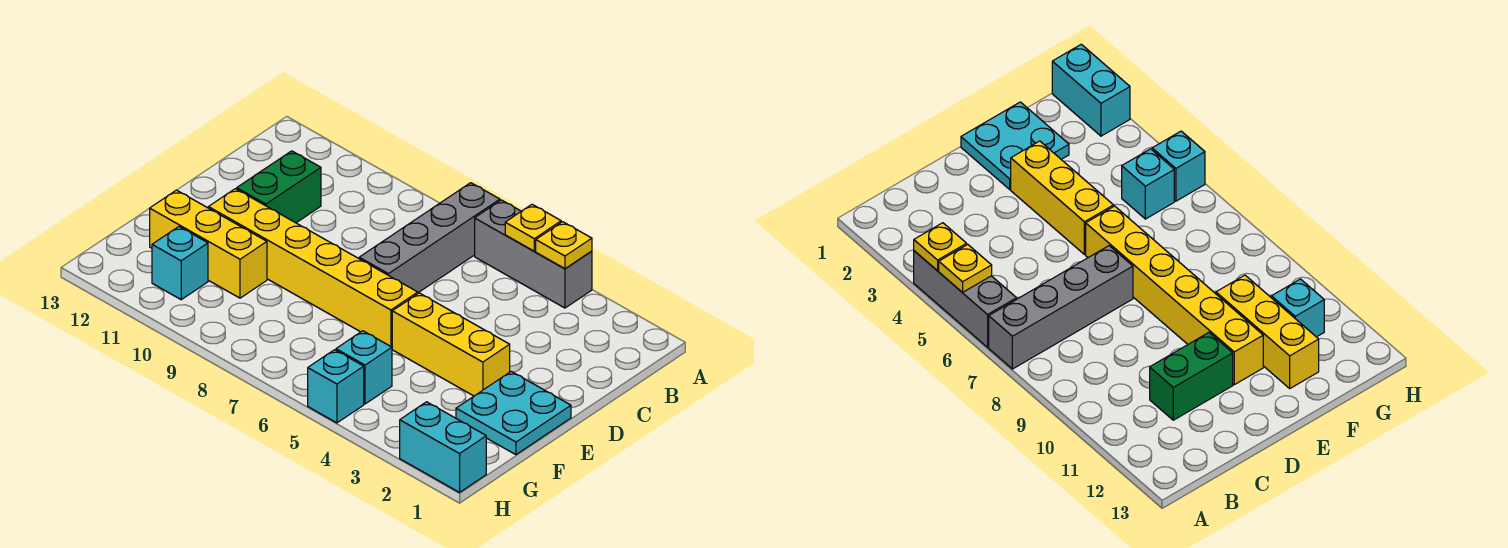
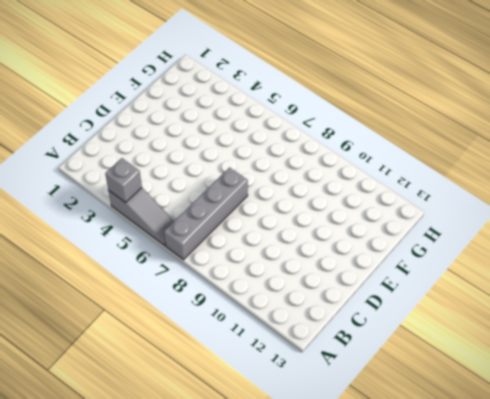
grey slope A4:A6 level 1 top 4 -> grey brick A4:A6 level 1
grey brick A4 level 2 -> yellow plate A4 level 2
none -> green brick C11:D11 level 1
none -> cyan plate E1:F2 level 1
none -> yellow brick E3:E5 level 1

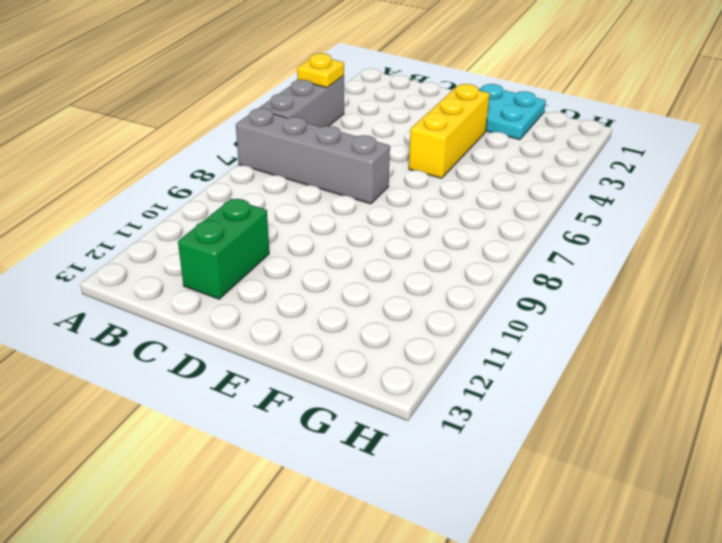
green brick C11:C12 level 1 -> green brick C11:D11 level 1
none -> yellow brick E6:E11 level 1
none -> yellow brick F10:F12 level 1
none -> cyan brick G5 level 1

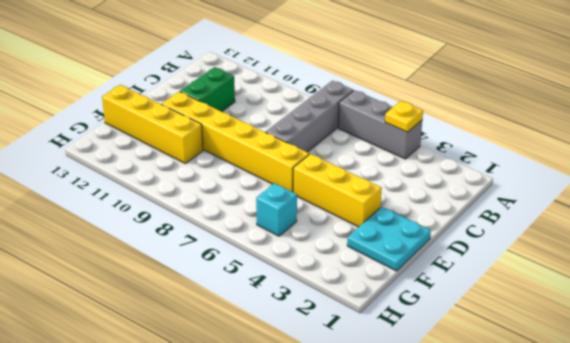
yellow brick F10:F13 level 1 -> yellow brick F10:F12 level 1
none -> cyan brick G11 level 1
none -> cyan brick H1:H2 level 1
none -> cyan brick H5 level 1

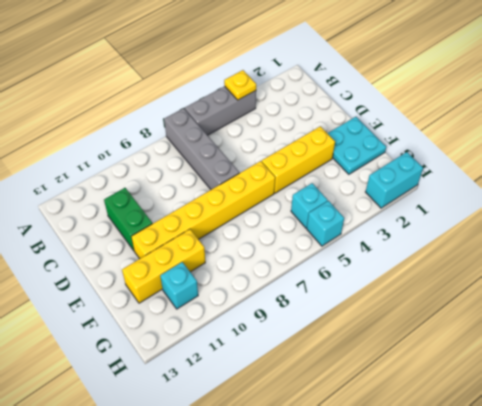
none -> yellow plate A5 level 2

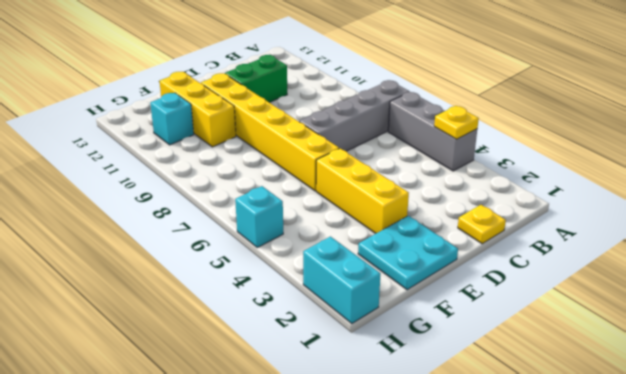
yellow plate C1 level 1 -> yellow plate A5 level 2
none -> cyan brick G5 level 1

